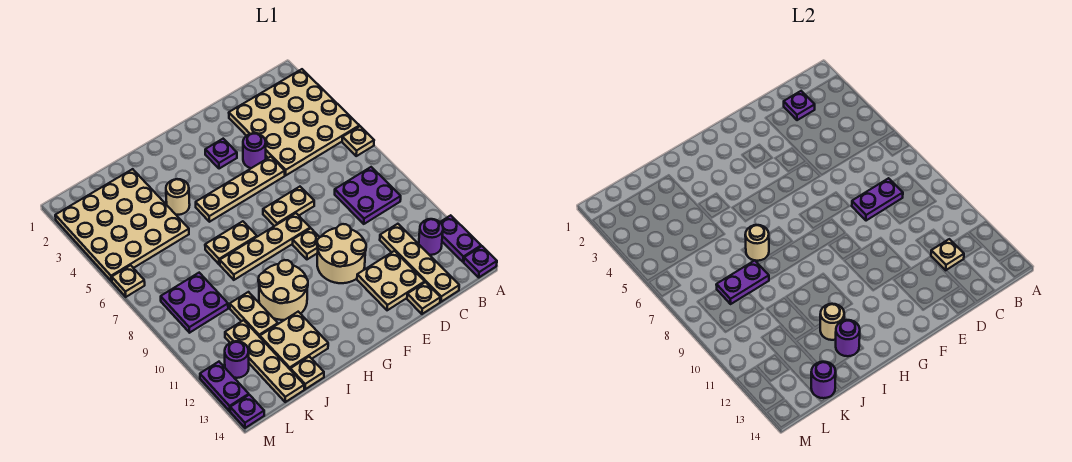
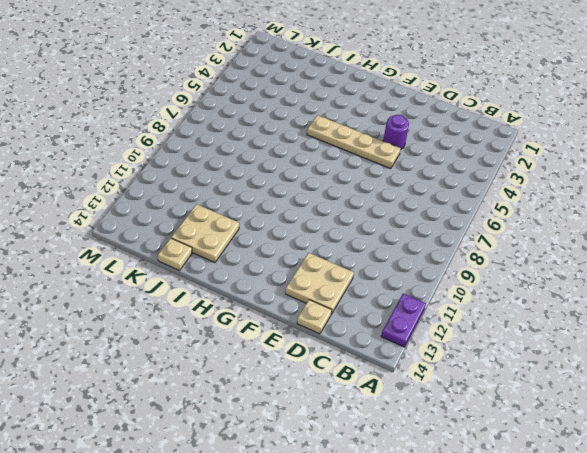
none -> tan plate A2:D5 level 1
none -> tan plate A6 level 1
none -> purple plate A14 level 1
none -> purple plate B8:C9 level 1

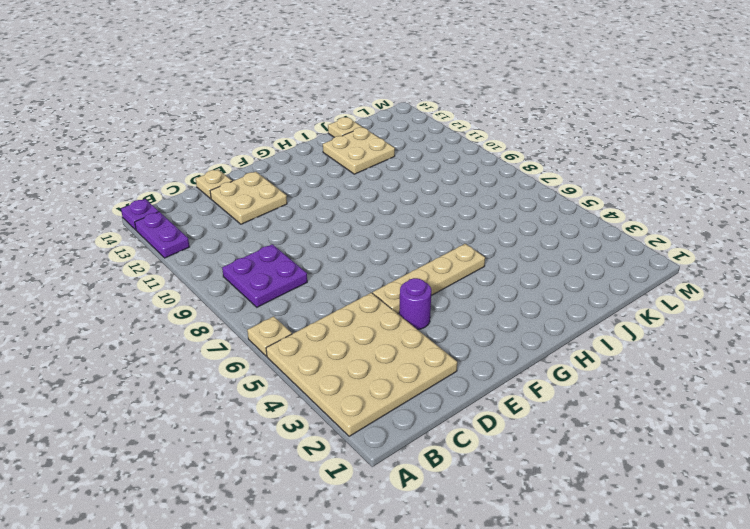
none -> purple round brick B12 level 1
none -> tan plate C11:C14 level 1
none -> tan plate E7:F7 level 1
none -> tan round brick E10:F11 level 1

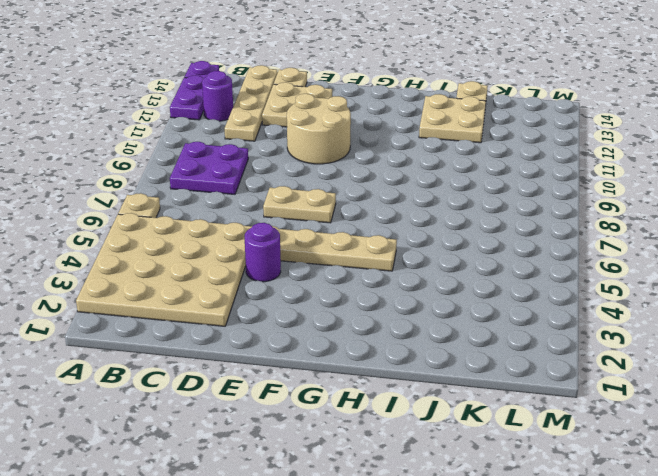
none -> purple plate F3 level 1
none -> tan plate F8:I8 level 1
none -> tan plate F9 level 1
none -> tan plate H7:I7 level 1

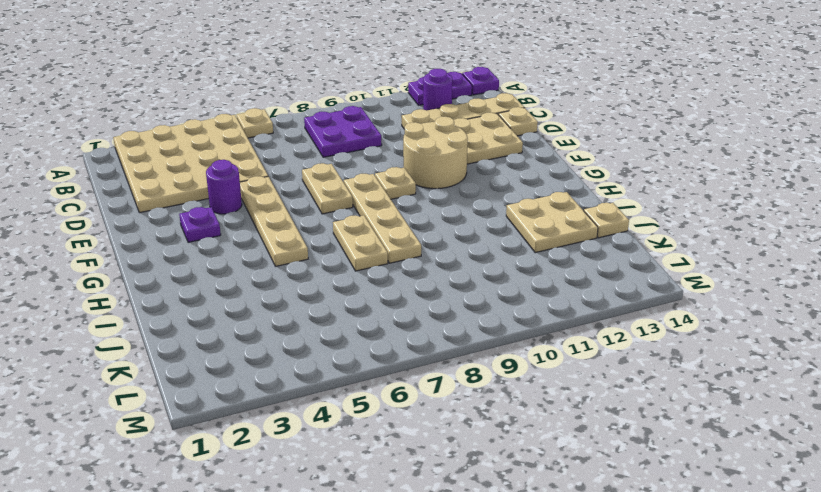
none -> tan round brick H10:I11 level 1
none -> tan round brick I4 level 1
none -> tan plate J2:M5 level 1
none -> tan plate J10:J11 level 1

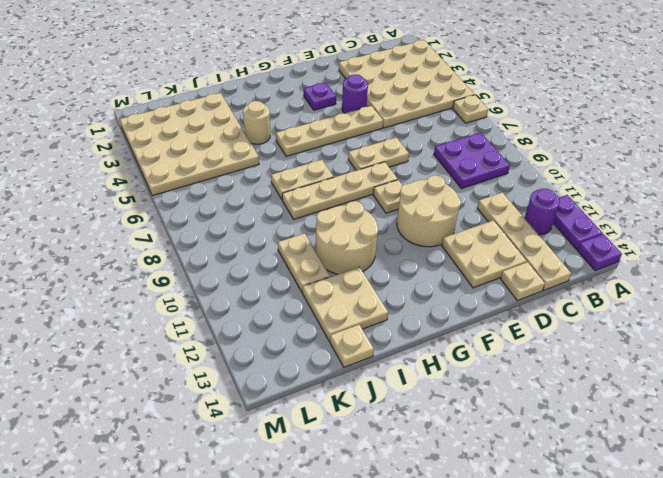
none -> purple plate K8:L9 level 1
none -> tan plate K11:K14 level 1
none -> purple round brick L12 level 1
none -> tan plate M6 level 1

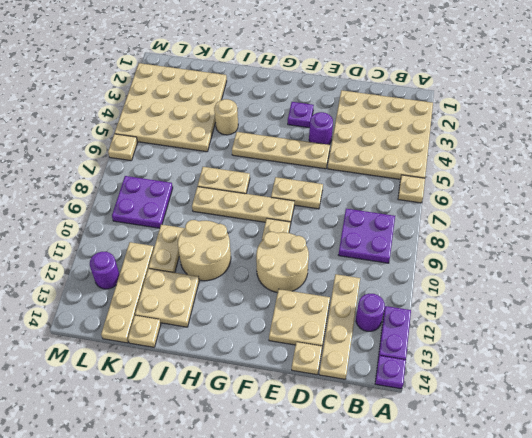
none -> purple plate M12:M13 level 1
none -> purple plate M14 level 1
none -> purple plate C2 level 2
none -> purple plate C8:D8 level 2

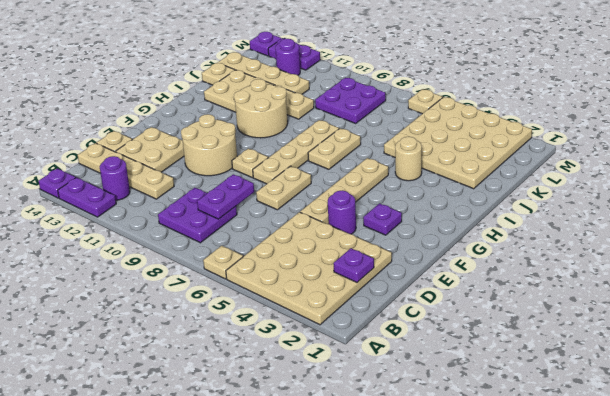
none -> tan plate C12 level 2
none -> tan round brick I7 level 2
none -> tan round brick I12 level 2
none -> purple round brick I13 level 2

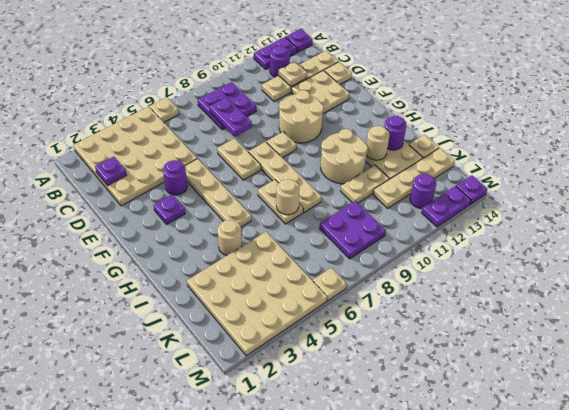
none -> purple plate J8:K8 level 2
none -> purple round brick K14 level 2

